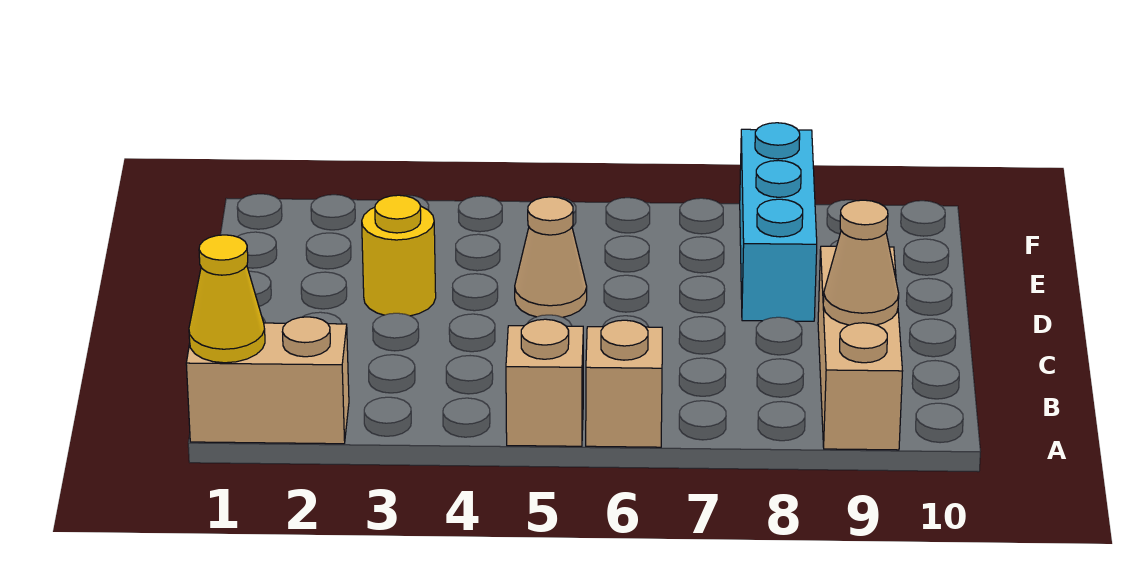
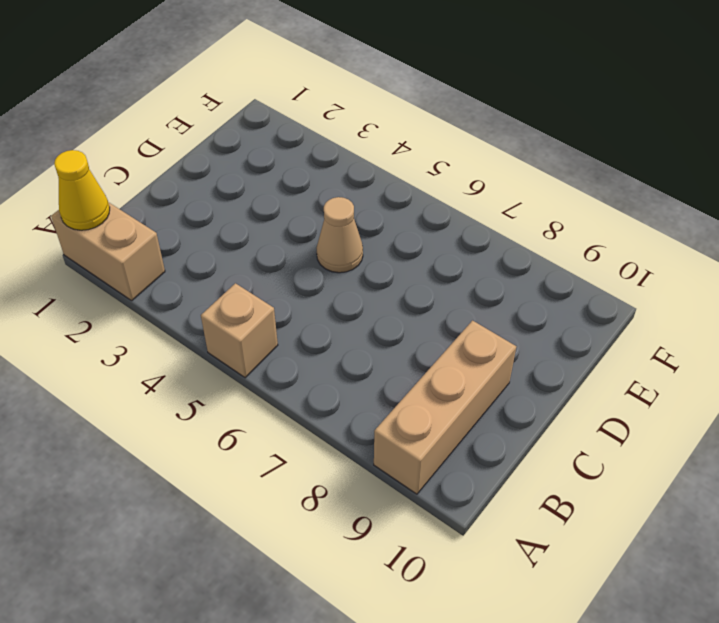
none -> tan brick A6 level 1
none -> yellow round brick D3 level 1

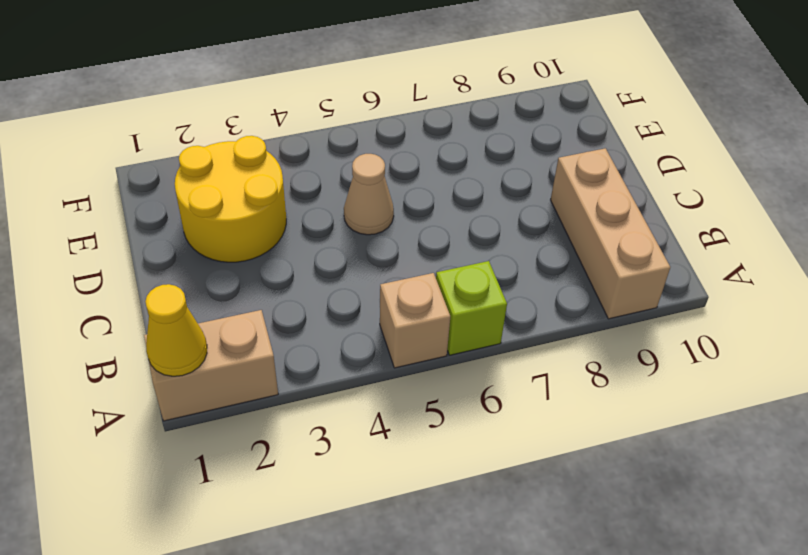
lime brick A6 level 1 -> tan brick A6 level 1
yellow round brick D2:E3 level 1 -> yellow round brick D3 level 1
none -> cyan brick D8:F8 level 1
none -> tan cone B9 level 2

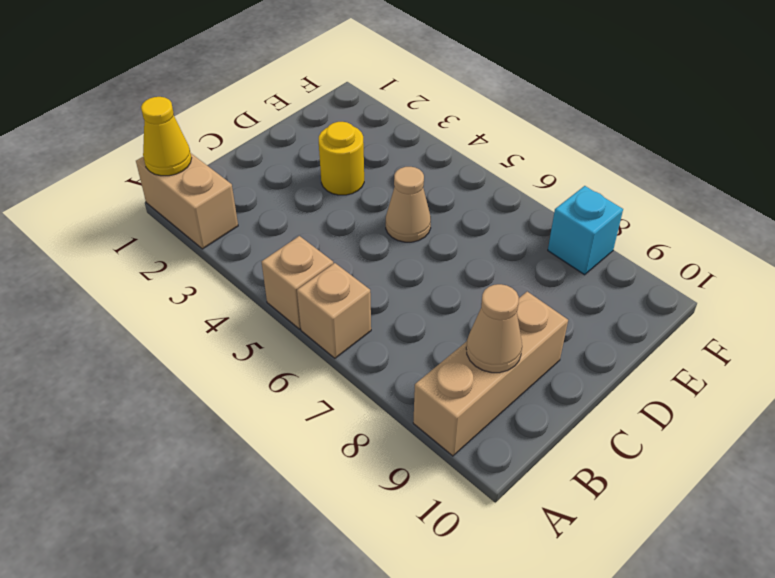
cyan brick F8 level 1 -> cyan brick D8:F8 level 1

